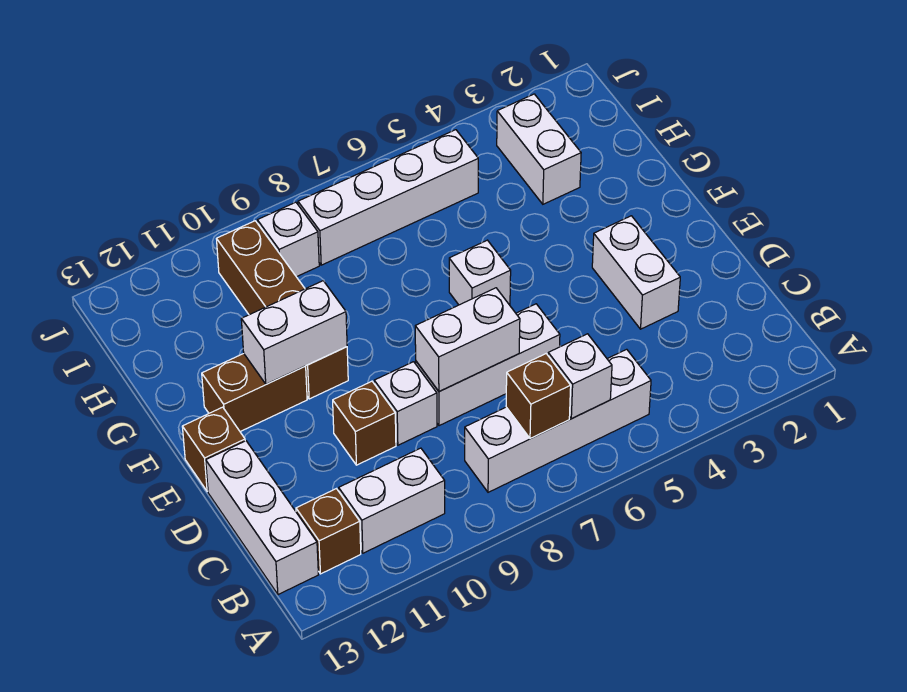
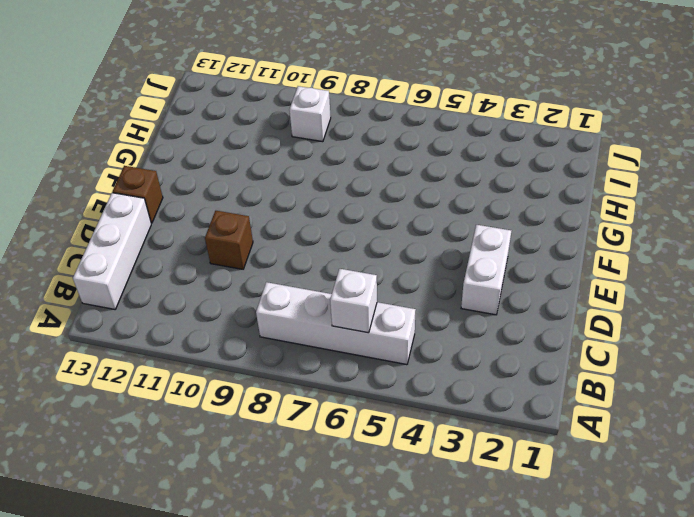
none -> white brick B10:B11 level 1
none -> brown brick B12 level 1
none -> white brick D6:D8 level 1

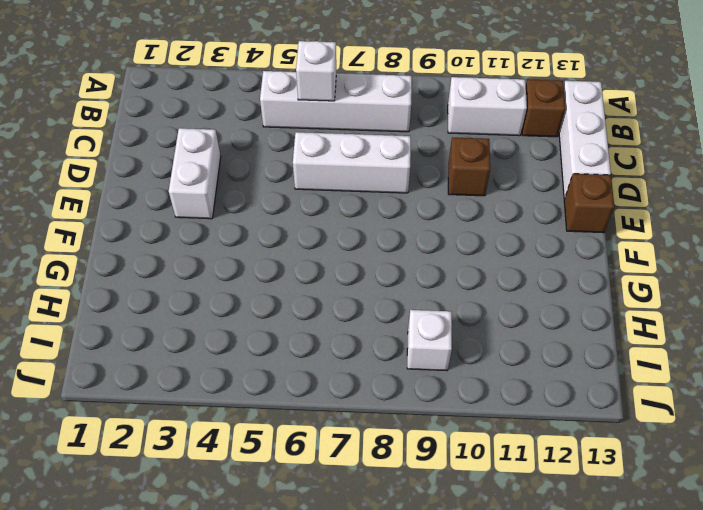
none -> white brick D9 level 1
none -> white brick F6 level 1
none -> brown brick F10:I10 level 1

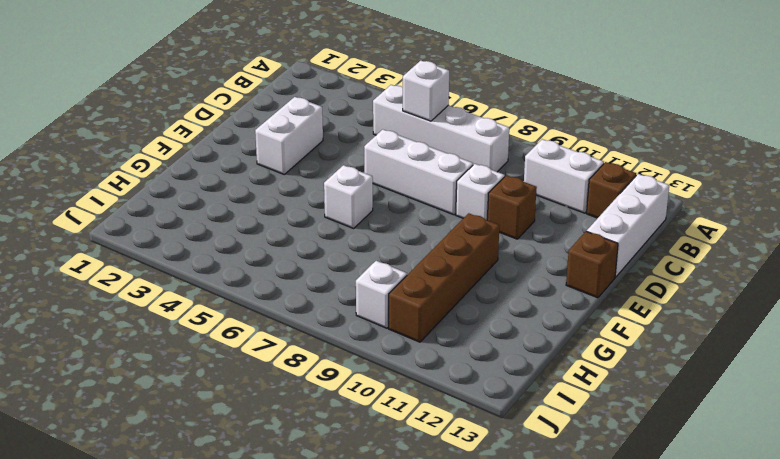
none -> brown brick F11:F12 level 1
none -> white brick H3:I3 level 1
none -> white brick I5:I8 level 1

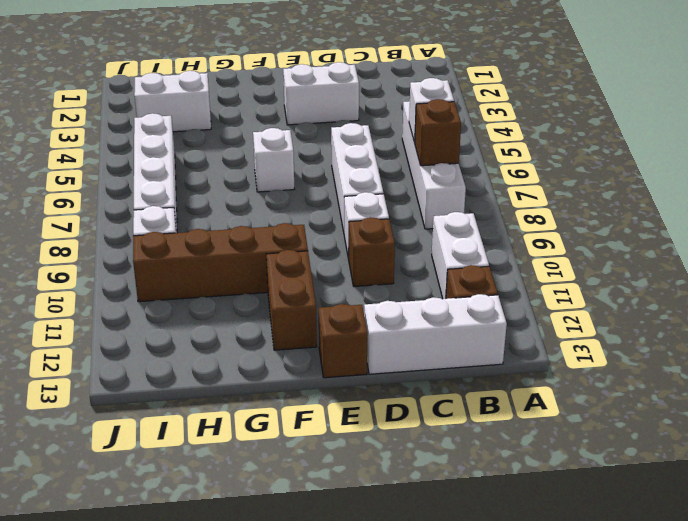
none -> white brick D7:D8 level 2
none -> white brick F10:F11 level 2

